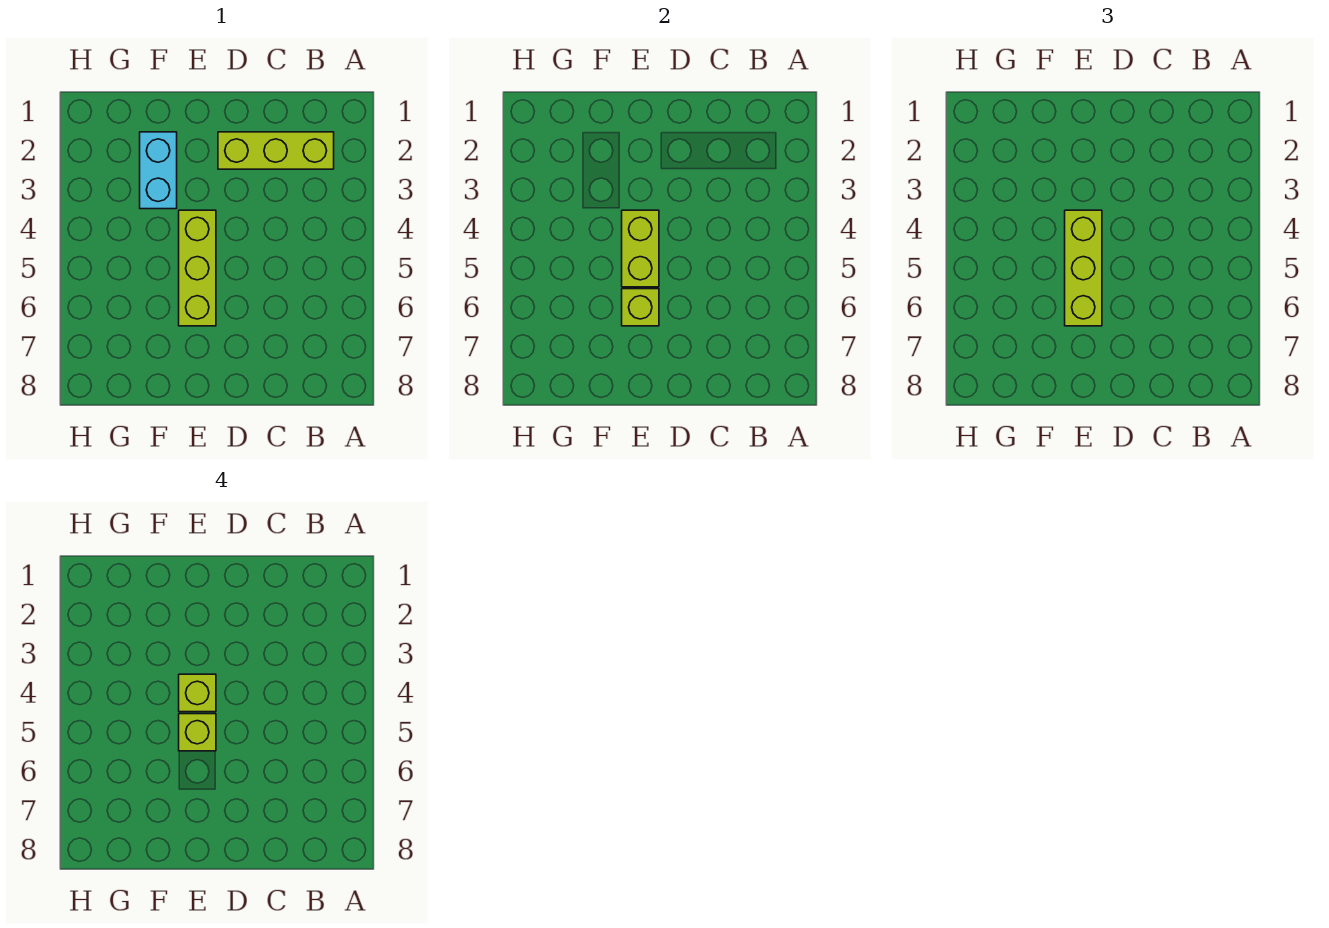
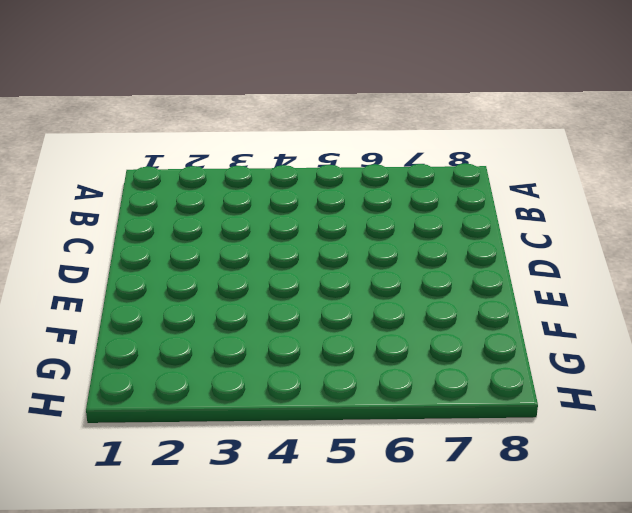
none -> lime brick B2:D2 level 1
none -> lime brick E4:E6 level 1

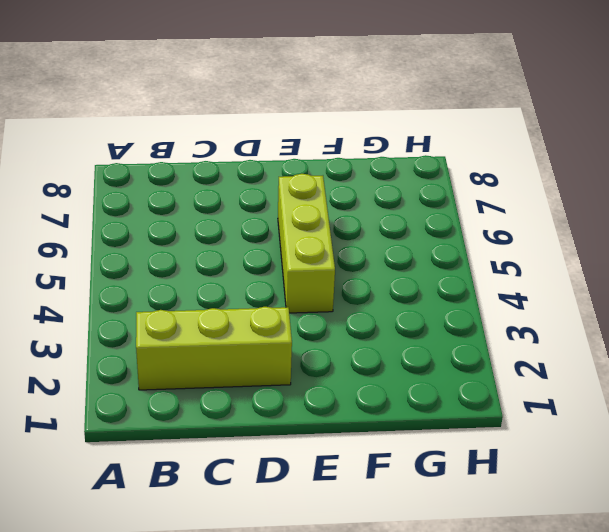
none -> cyan brick F2:F3 level 1
none -> lime brick E4:E5 level 2

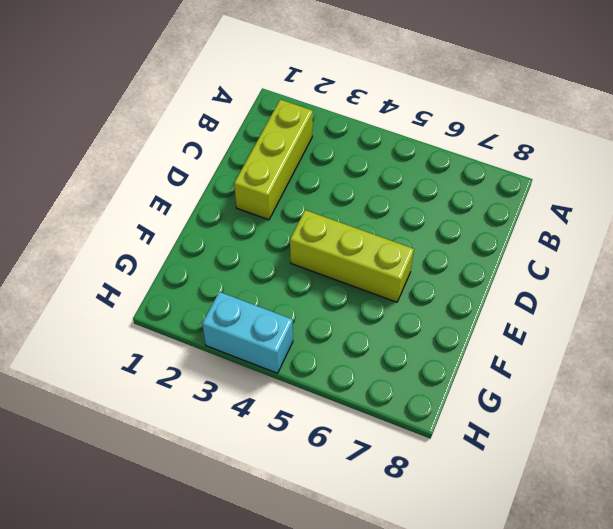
cyan brick H3:H4 level 1 -> cyan brick F2:F3 level 1
none -> lime brick E4:E5 level 2
none -> lime brick E6 level 2

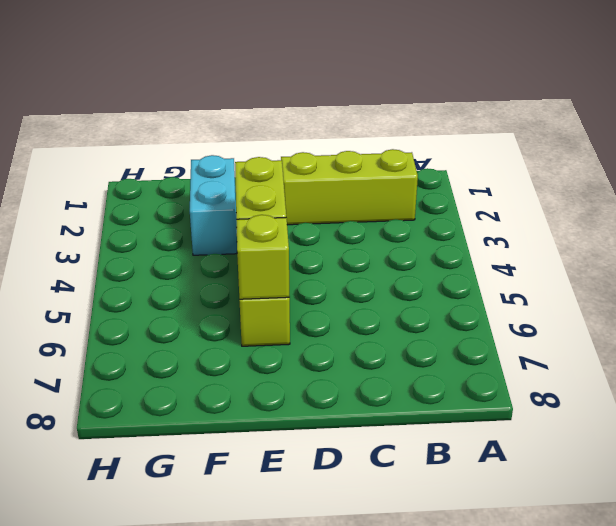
none -> lime brick E4:E6 level 3
none -> lime brick E4 level 4

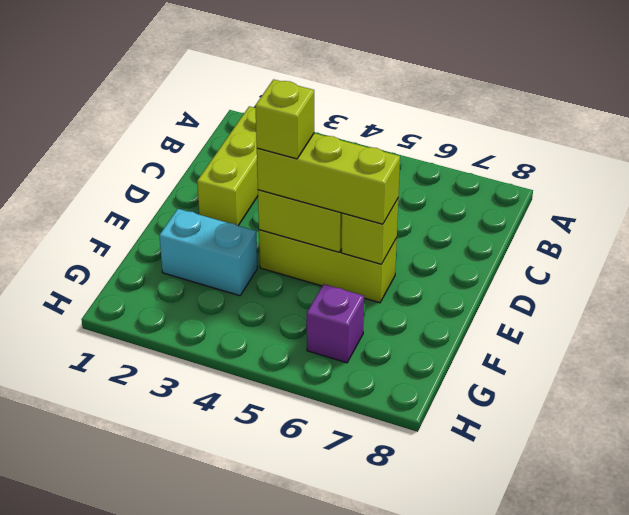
purple brick G6 level 1 -> none
none -> lime brick E5 level 4

